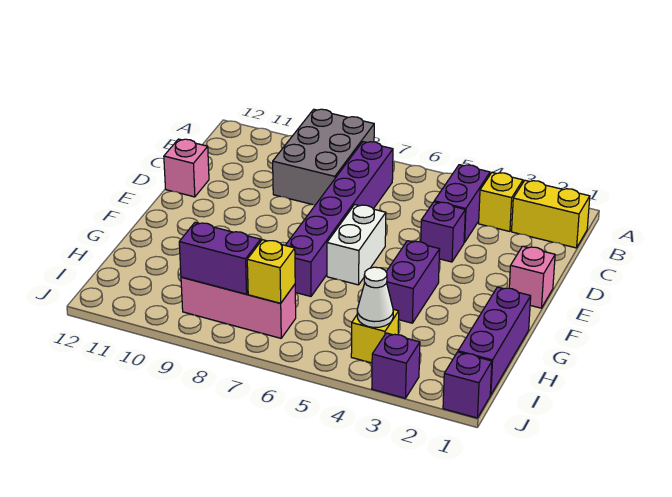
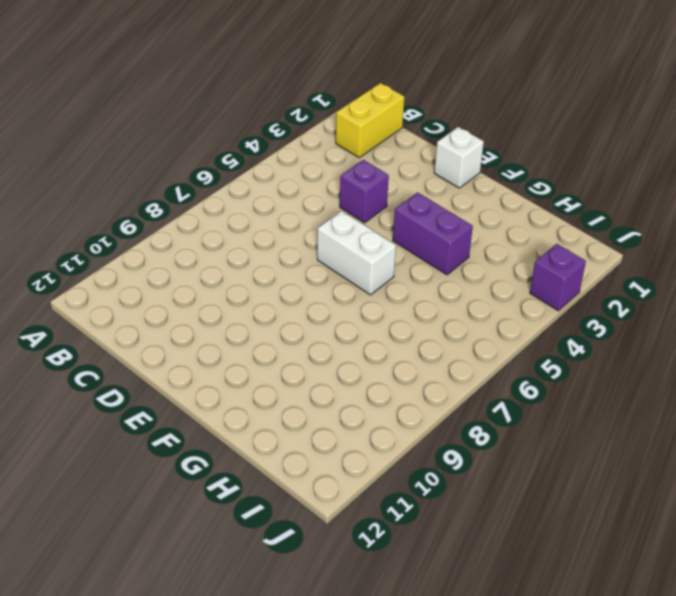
white brick E1 level 1 -> pink brick E1 level 1
none -> grey brick A8:C9 level 1
none -> yellow brick B3 level 1
none -> purple brick B4:C4 level 1

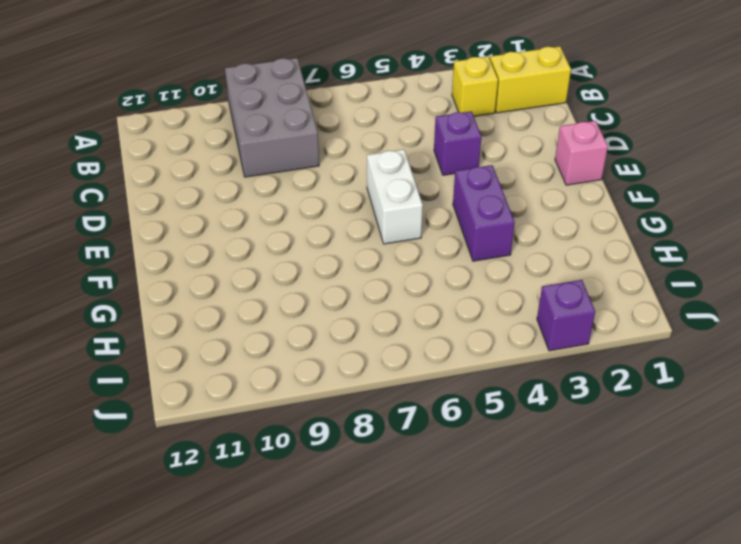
none -> purple brick B4:C4 level 1
none -> purple brick B7:G7 level 1
none -> pink brick D12 level 1

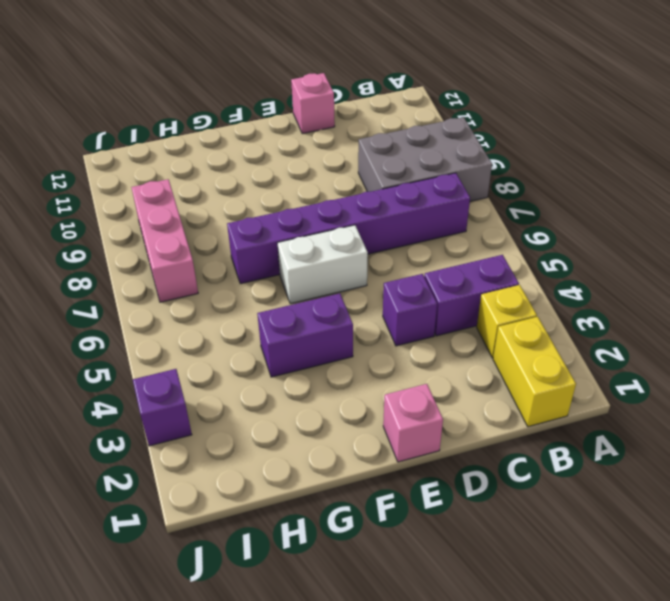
none -> purple brick G1:I1 level 1
none -> yellow brick I4 level 1
none -> purple brick J1 level 1

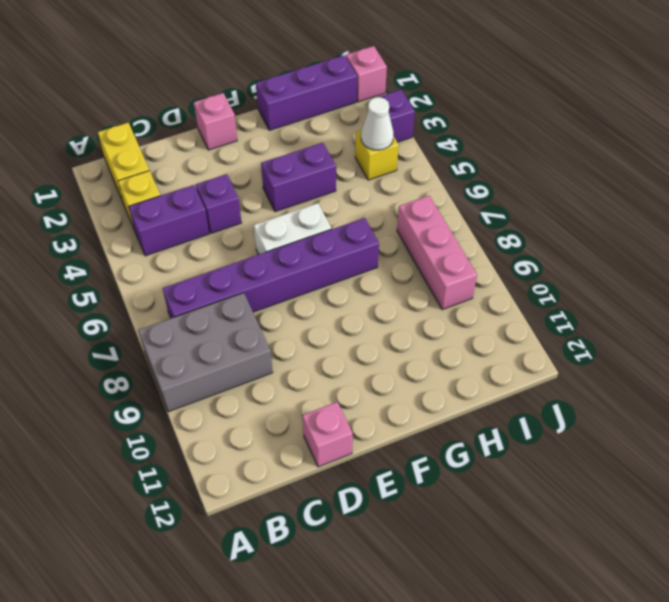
pink brick J1 level 1 -> purple brick J1 level 1
none -> yellow brick I7 level 2
none -> purple brick I8:I9 level 2

